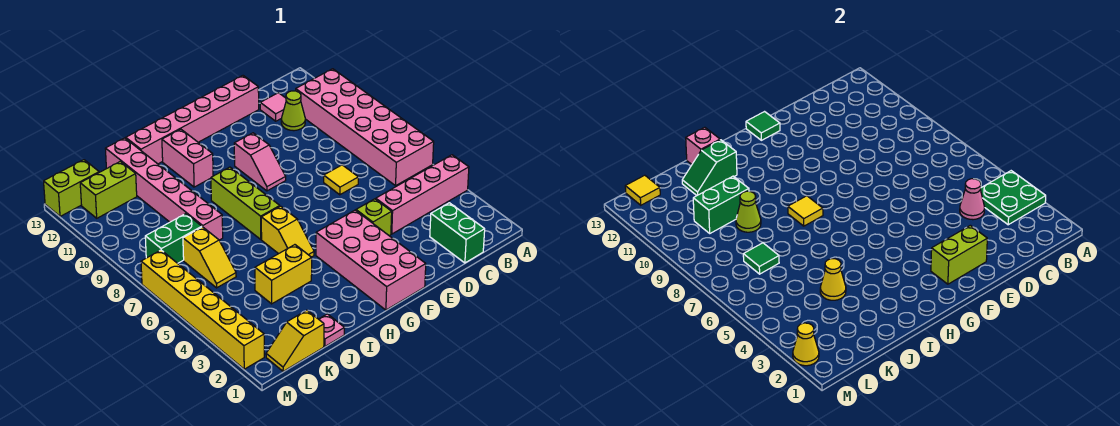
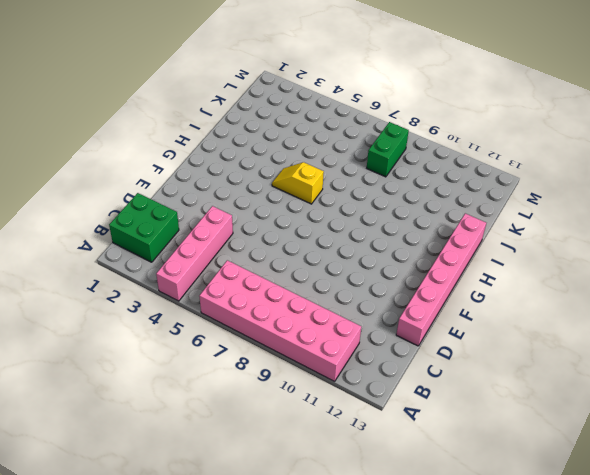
green brick B1:C2 level 1 -> green brick C1:C2 level 1
none -> lime cone C11 level 1
none -> pink tile C12 level 1
none -> yellow tile D7 level 1
none -> lime brick E4 level 1

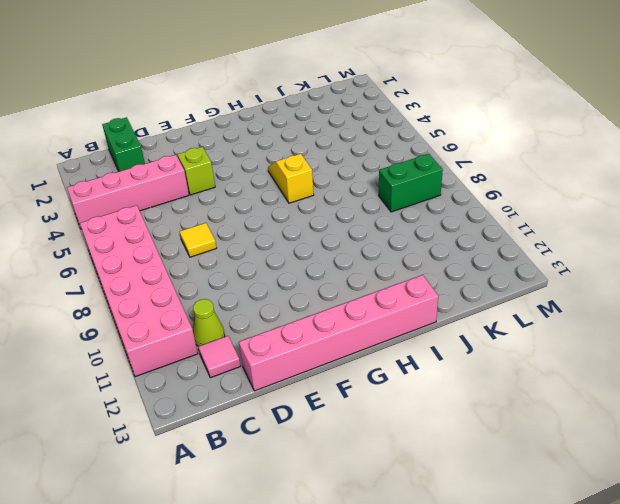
none -> pink brick F1:G4 level 1
none -> pink slope F9:F10 level 1 top 10
none -> lime brick H7:H9 level 1
none -> pink brick H11:H12 level 1

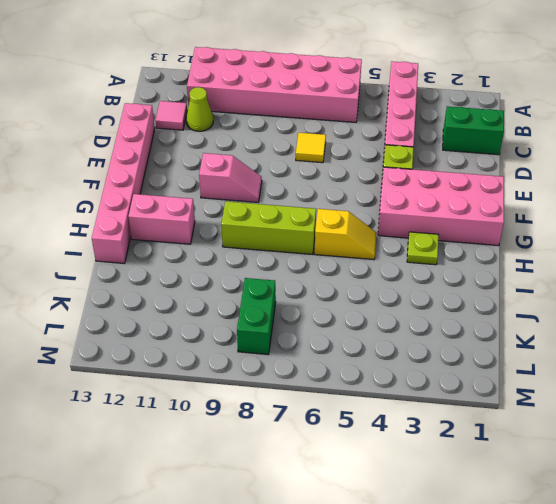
lime plate H3 level 1 -> none
none -> yellow brick I4:J4 level 1
none -> pink plate J1 level 1
none -> pink brick J8:J13 level 1
none -> yellow slope K1:L1 level 1 top K

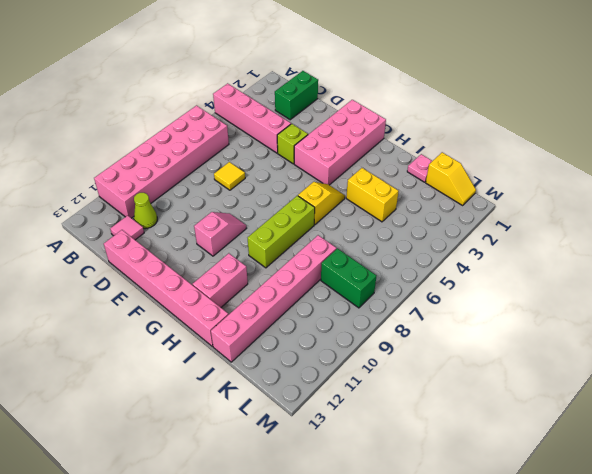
none -> yellow slope K6:K7 level 1 top 7
none -> lime brick K12:L12 level 1
none -> lime brick L13:M13 level 1
none -> yellow brick M2:M7 level 1

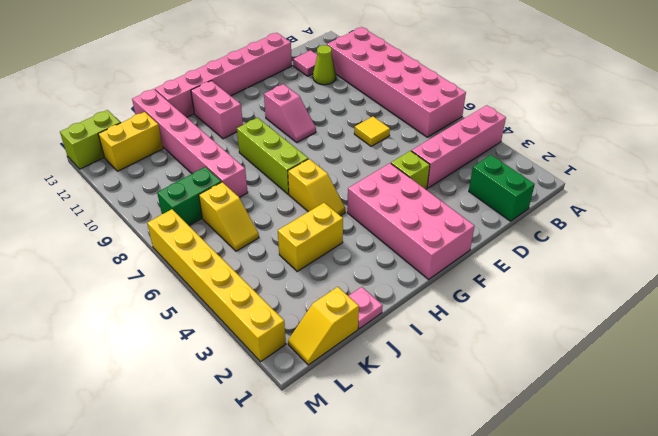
yellow brick K12:L12 level 1 -> lime brick K12:L12 level 1
none -> green plate A3:B4 level 2
none -> pink cone C4 level 2
none -> lime brick E2:F2 level 2
none -> green tile F13 level 2

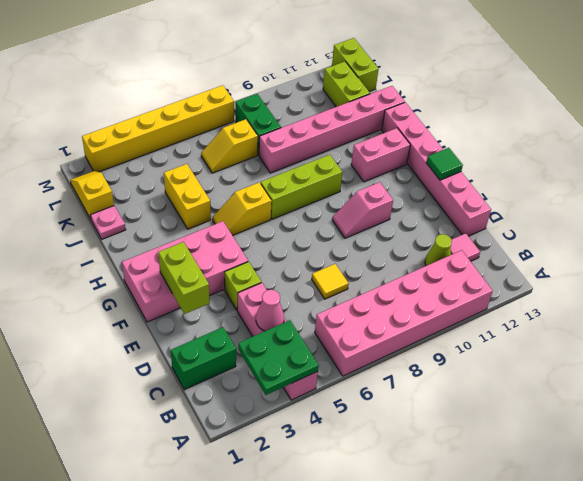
none -> yellow tile H8 level 2
none -> green slope I12:J12 level 2 top I
none -> pink brick I13 level 2
none -> yellow cone J4 level 2

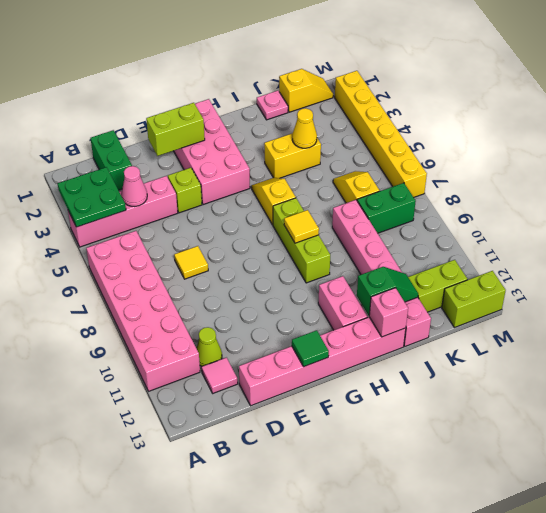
none -> pink slope F9:F10 level 1 top 10
none -> lime cone J9 level 2
none -> green brick J10:K10 level 2
none -> green tile K7 level 2

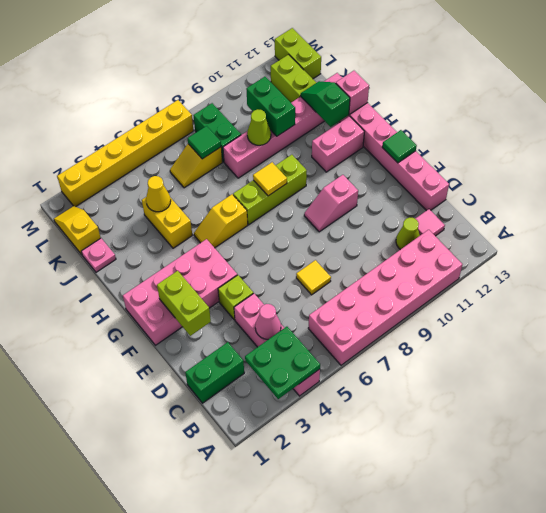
none -> yellow tile L13 level 2
none -> yellow cone M2 level 2

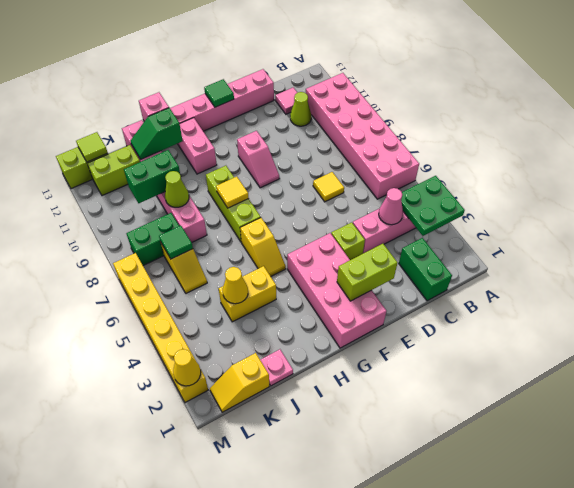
lime tile L13 level 2 -> yellow tile L13 level 2

